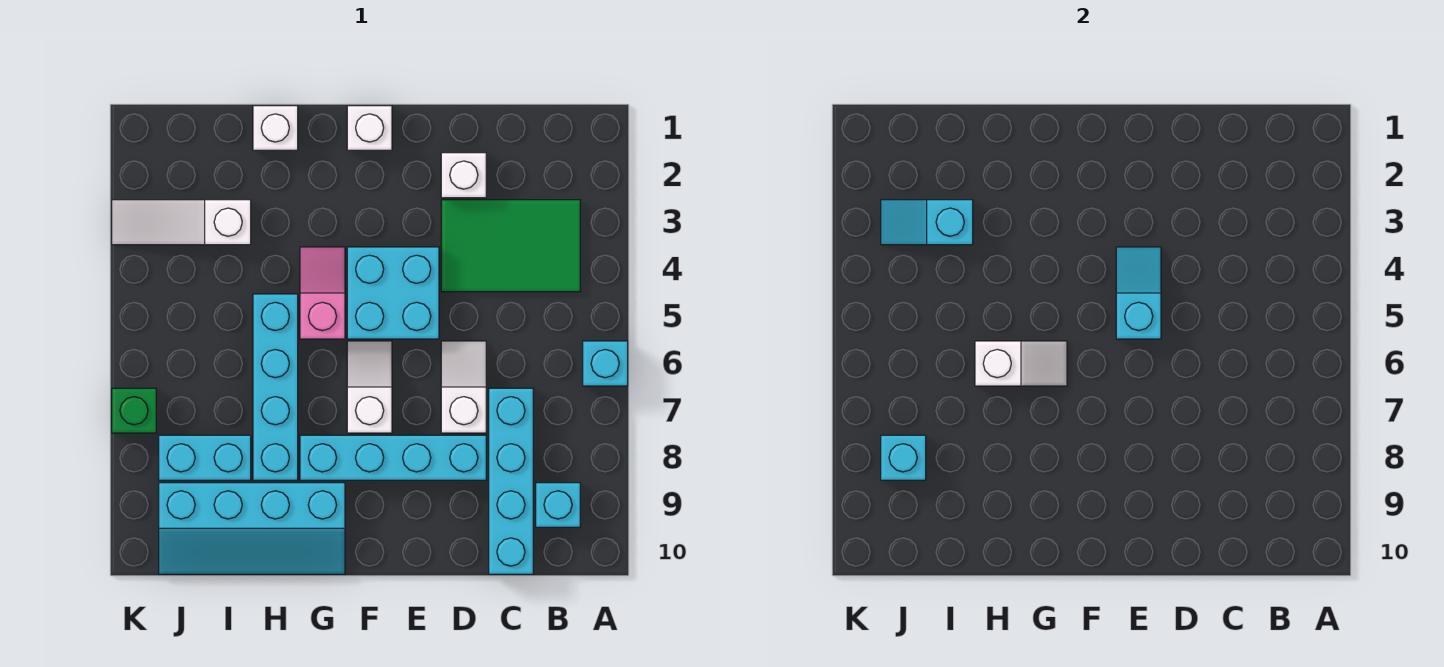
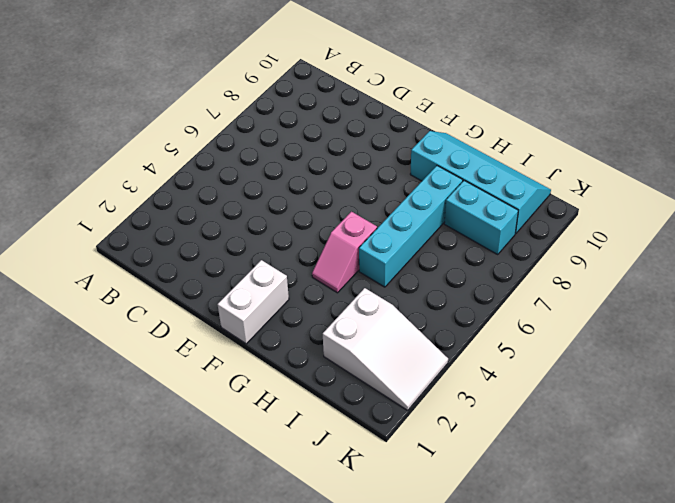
white brick F1:F2 level 1 -> white brick F1 level 1
white slope I2:K3 level 1 top I -> white slope I3:K3 level 1 top I
none -> cyan brick A6 level 1
none -> green tile B3:D4 level 1
none -> cyan brick B9 level 1

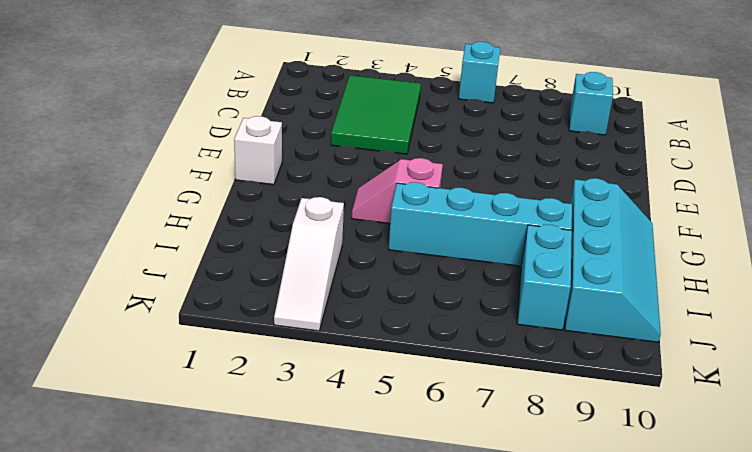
none -> cyan brick C7:C10 level 1
none -> white brick D2 level 1
none -> white slope D6:D7 level 1 top 7

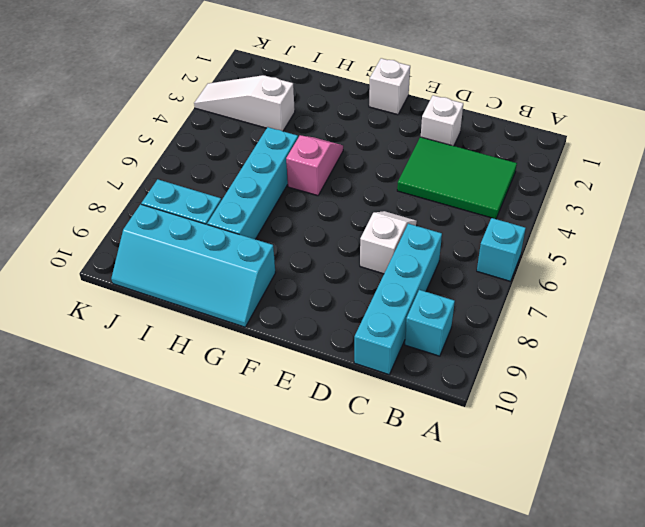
none -> cyan brick D8:G8 level 1
none -> cyan brick E4:F5 level 1
none -> white slope F6:F7 level 1 top 7

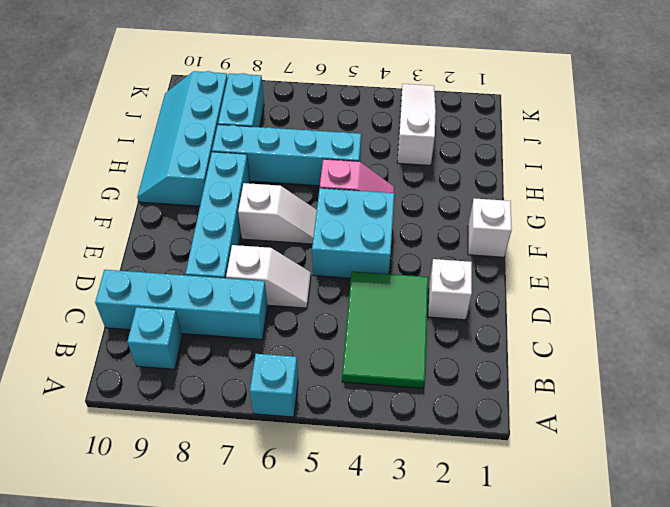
none -> white brick H1 level 1
none -> green brick K7 level 1
none -> cyan slope E4:E5 level 2 top 5

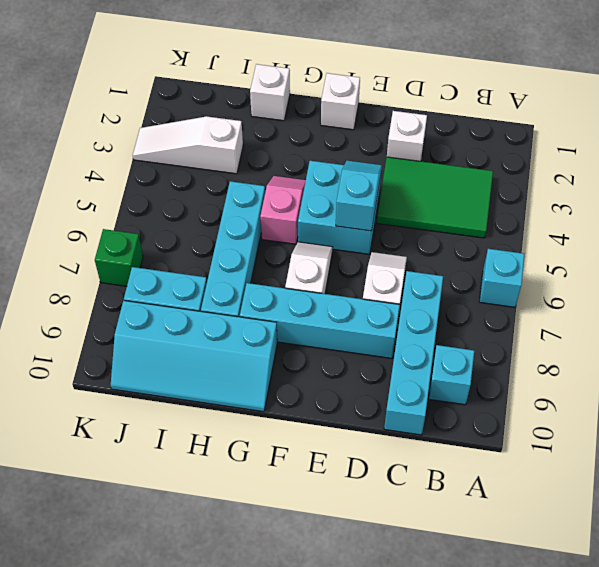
none -> white slope G6:H6 level 2 top H
none -> cyan slope I3:J3 level 2 top I
none -> cyan brick J8 level 2

